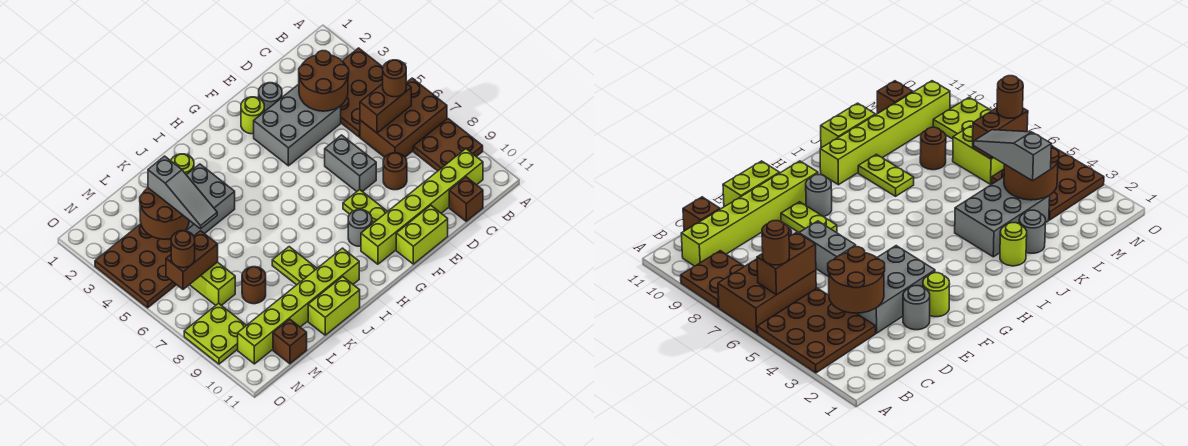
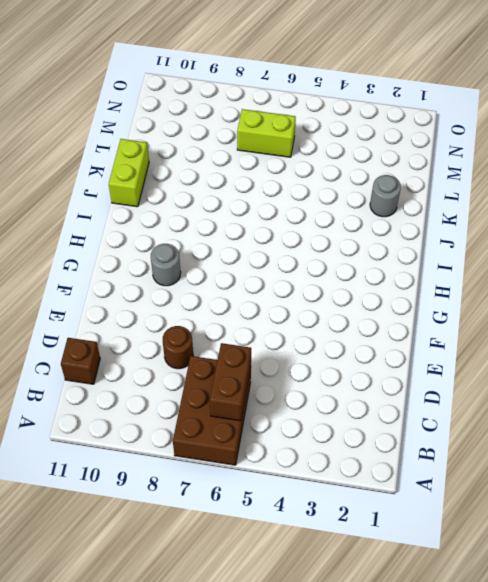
none -> brown plate A3:C5 level 1
none -> brown plate A8:B9 level 1
none -> lime brick B10:G10 level 1
none -> grey brick D3:F4 level 1

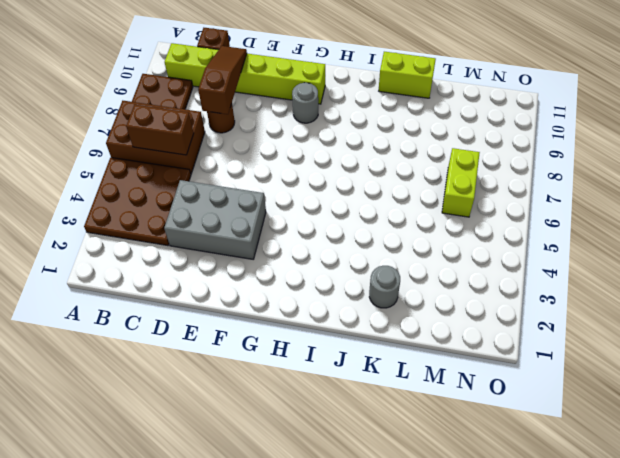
brown slope D8:D10 level 2 top 8 -> none
none -> grey round brick E2 level 1
none -> grey brick E6:E7 level 1
none -> lime brick E11:F11 level 1
none -> lime round brick F2 level 1

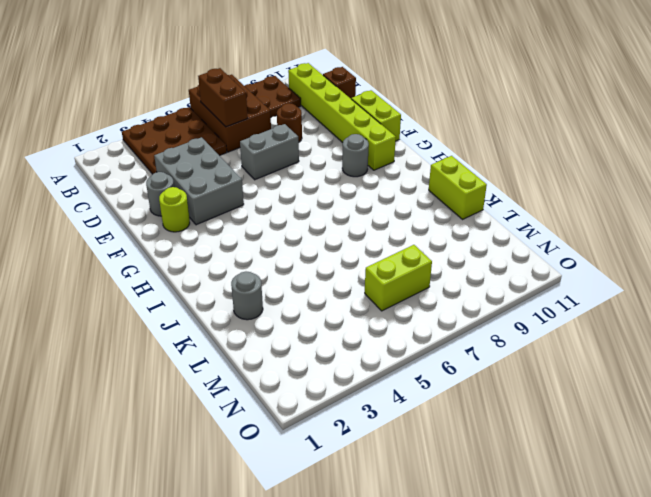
none -> lime plate F8:F9 level 1
none -> lime brick I10:N10 level 1
none -> lime round brick J2 level 1
none -> grey brick J3:L4 level 1

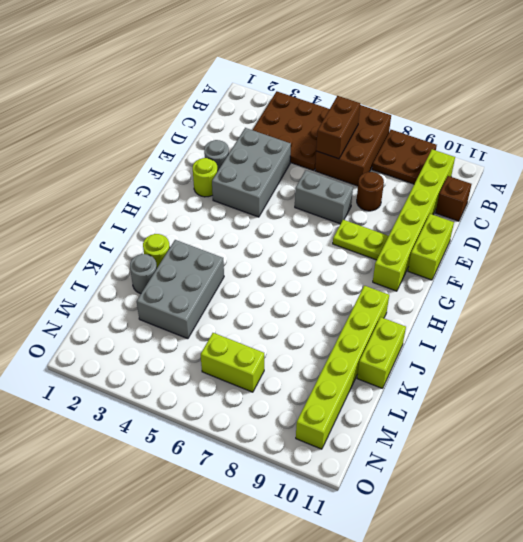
none -> grey round brick G9 level 1
none -> lime plate J8:J9 level 1
none -> brown round brick L8 level 1
none -> brown plate M3:O5 level 1

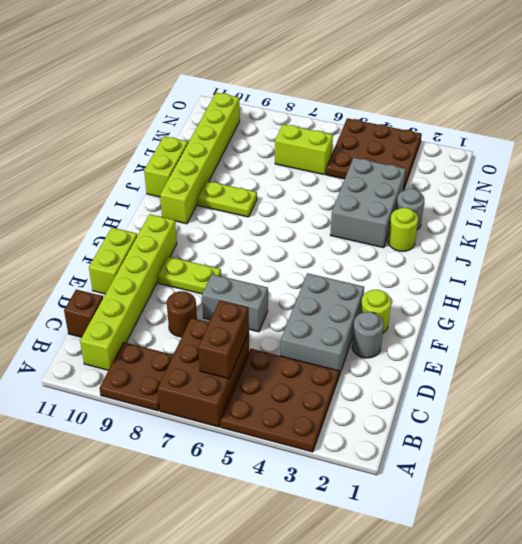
none -> grey round brick G9 level 1
none -> brown round brick L8 level 1
none -> brown brick M11 level 1
none -> lime plate N8:O9 level 1

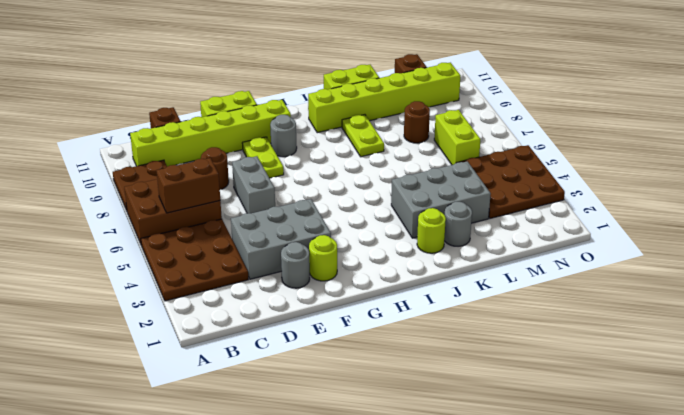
none -> lime plate N8:O9 level 1
none -> brown round brick C3:D4 level 2
none -> brown round brick L3:M4 level 2
none -> brown brick M6:N6 level 2

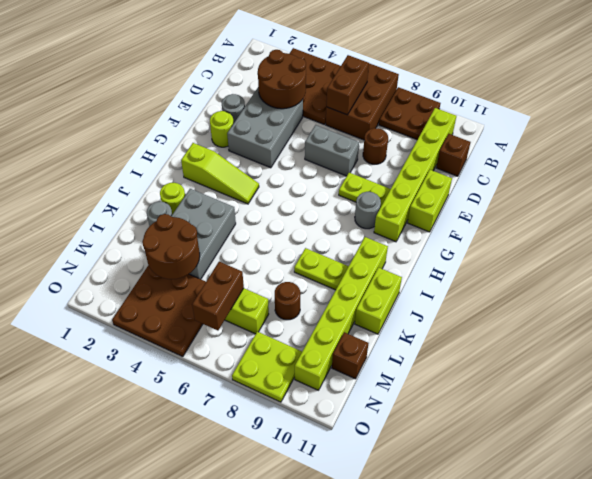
lime slope H2:H4 level 1 top 2 -> none
none -> brown round brick B6 level 3
none -> grey slope L3:L5 level 3 top 3
none -> brown round brick N6 level 3

